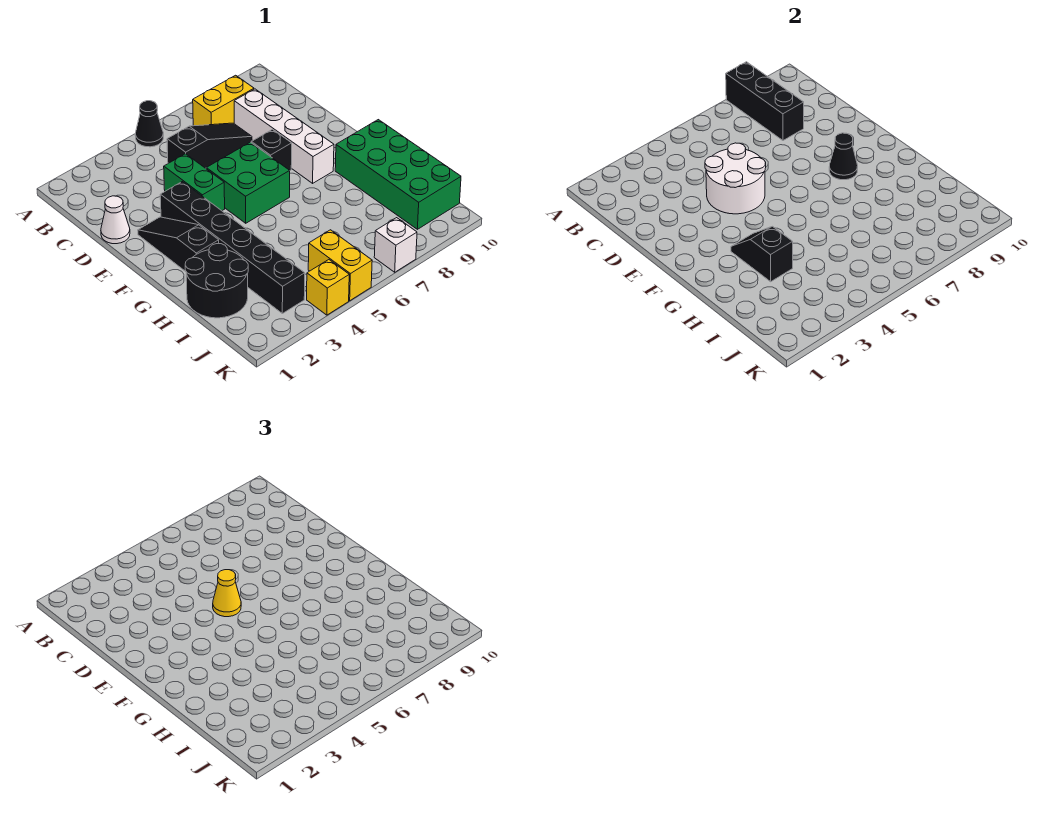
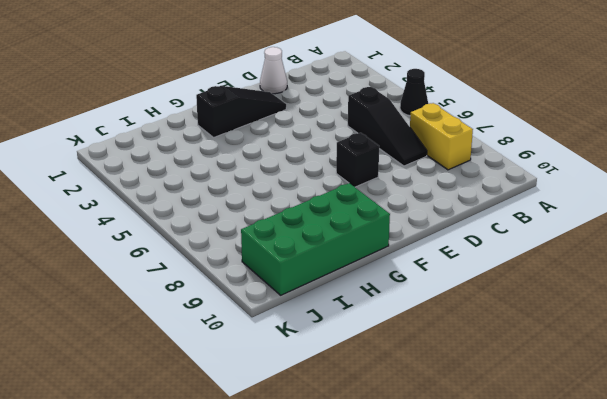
none -> white brick C8:F8 level 1
none -> green brick D4:E4 level 1
none -> black brick E3:J3 level 1

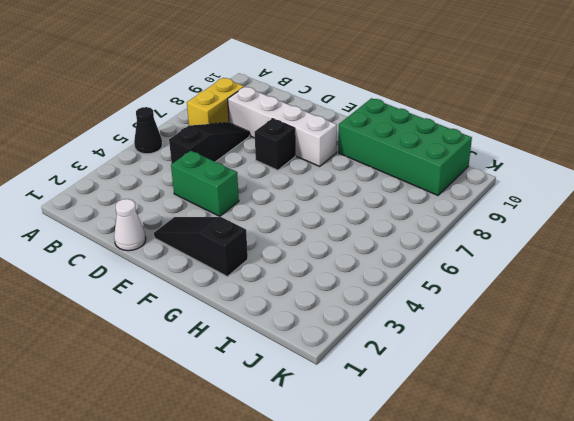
none -> black brick E3:J3 level 1
none -> green brick E5:F6 level 1
none -> black round brick H1:I2 level 1

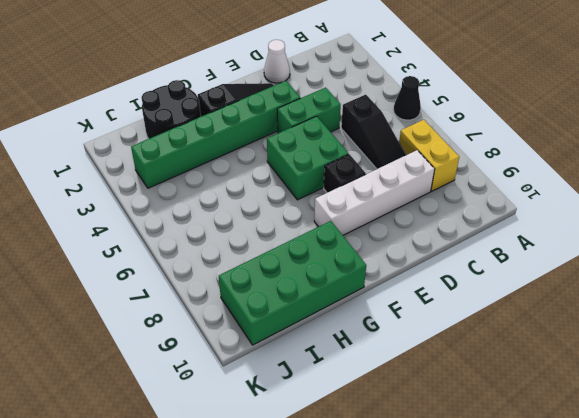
green brick E3:J3 level 1 -> black brick E3:J3 level 1
none -> yellow brick J5:K5 level 1
none -> yellow brick K4 level 1
none -> white brick K7 level 1

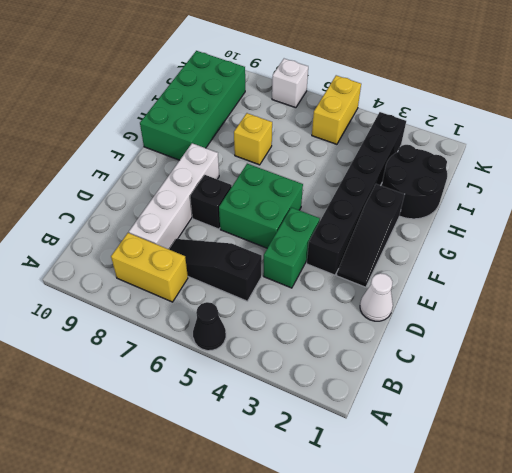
yellow brick H7 level 1 -> yellow brick K4 level 1
none -> black brick A8:C8 level 2
none -> white round brick D4:E5 level 2
none -> black cone F8 level 2

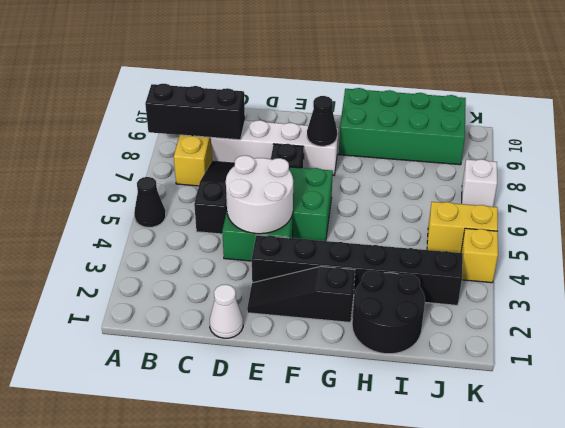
none -> black slope G3:H3 level 2 top H
none -> yellow cone E5 level 3

